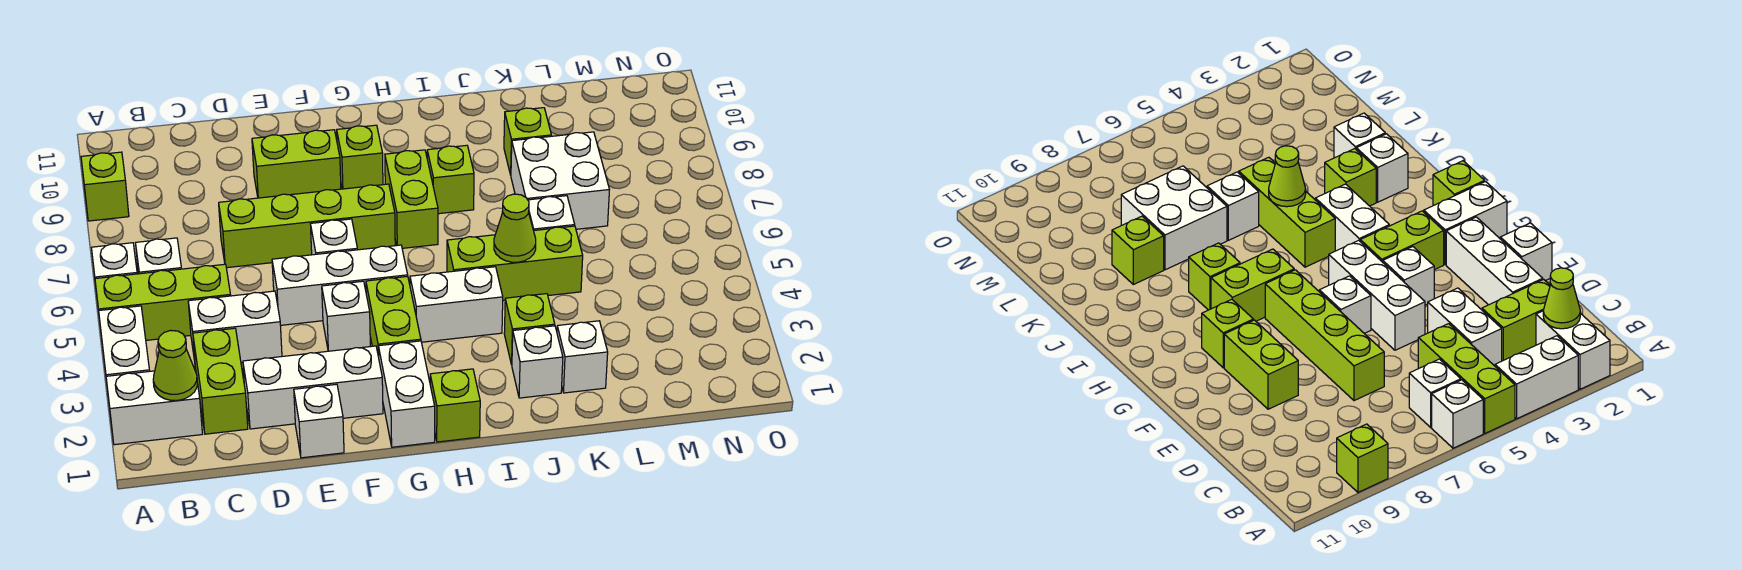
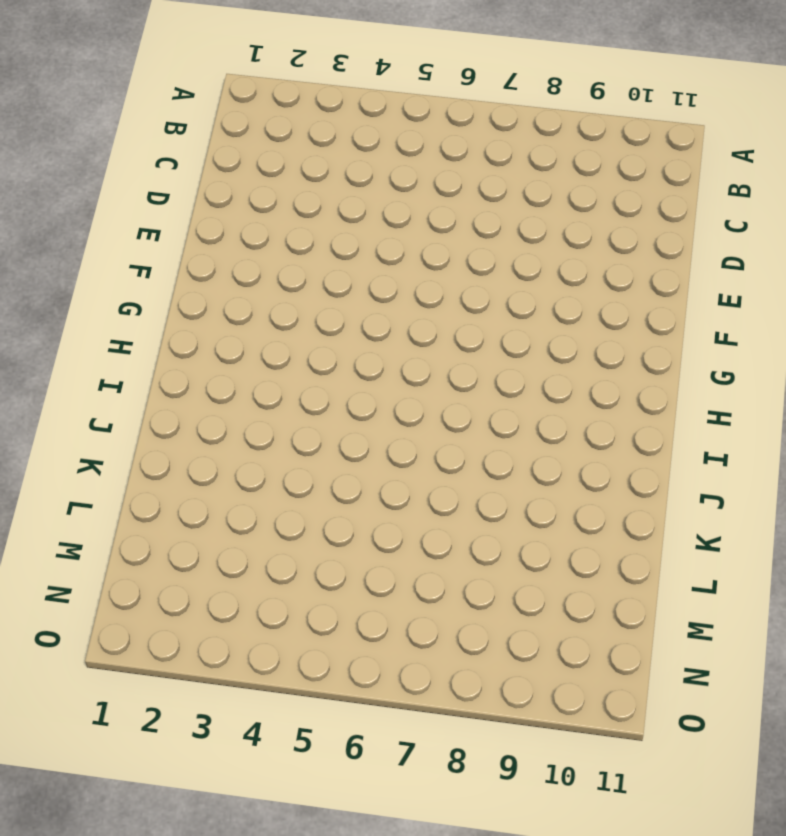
none -> white brick A2:B2 level 1
none -> white brick A3:A4 level 1
none -> lime brick A5:C5 level 1
none -> white brick A6 level 1

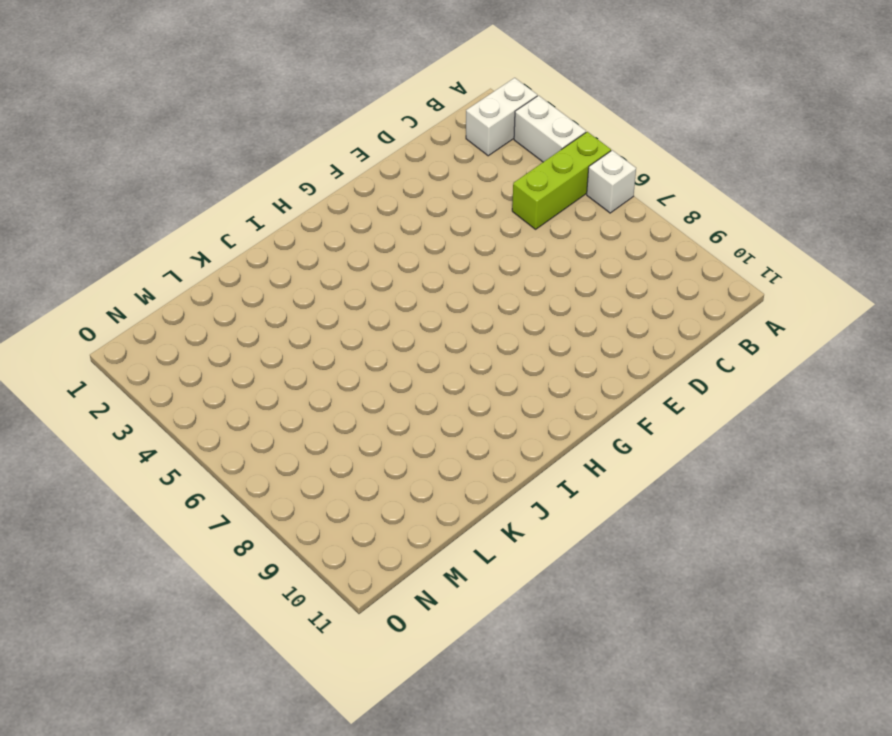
none -> lime brick A9 level 1
none -> white brick B6 level 1
none -> lime brick C2:C3 level 1
none -> white brick C4:D4 level 1

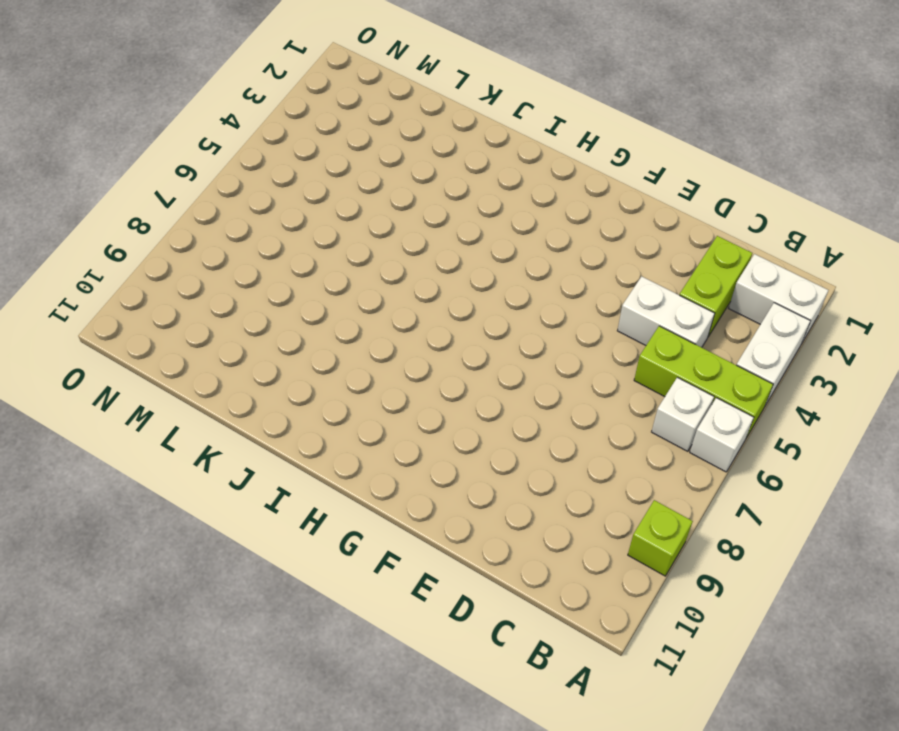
none -> white brick D2:F2 level 1
none -> lime brick D7:G7 level 1
none -> white brick E1 level 1
none -> white brick E5:G5 level 1

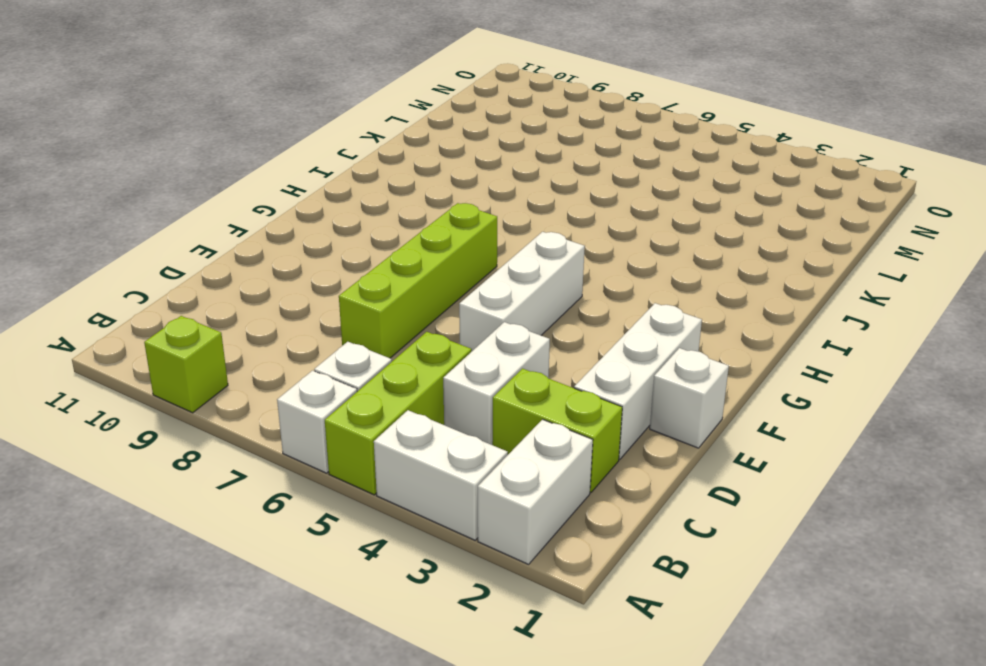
none -> lime brick E9:F9 level 1
none -> white brick F4 level 1
none -> white brick F6 level 1
none -> white brick G1:G2 level 1

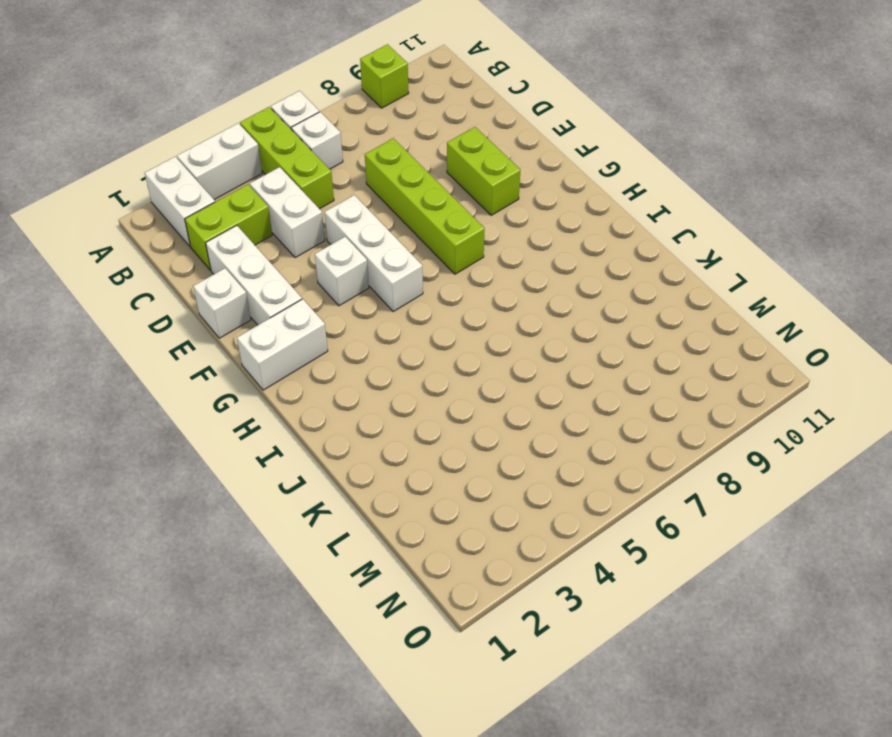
none -> white brick F6 level 1
none -> lime brick G3:G4 level 1
none -> lime brick G9 level 1
none -> lime brick H1 level 1

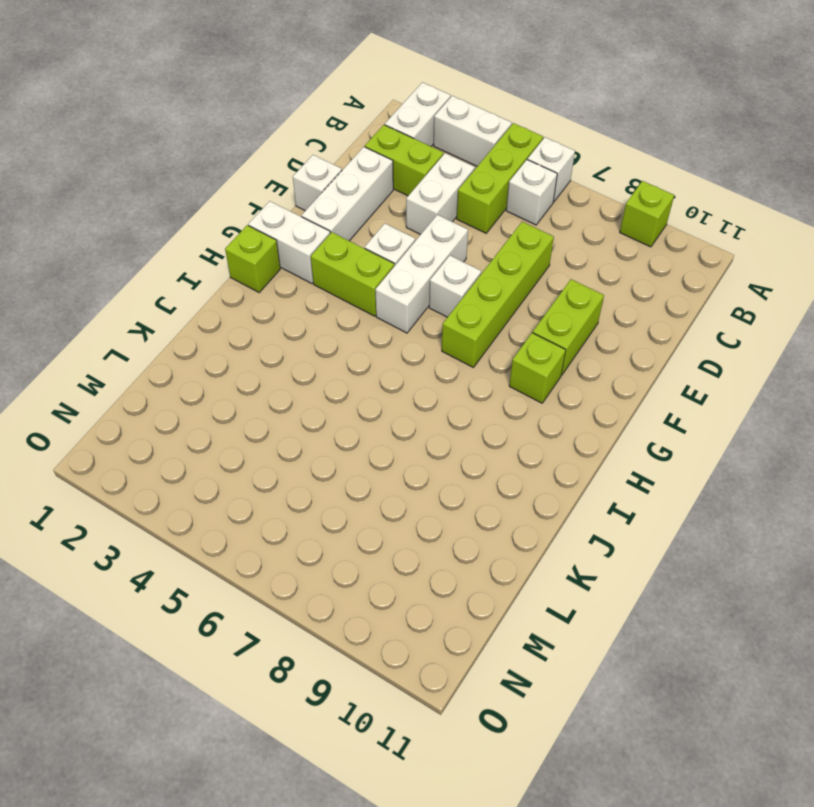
none -> white brick H4:I4 level 1
none -> lime brick H7:H8 level 1
none -> lime brick I5:K5 level 1
none -> lime brick I8 level 1

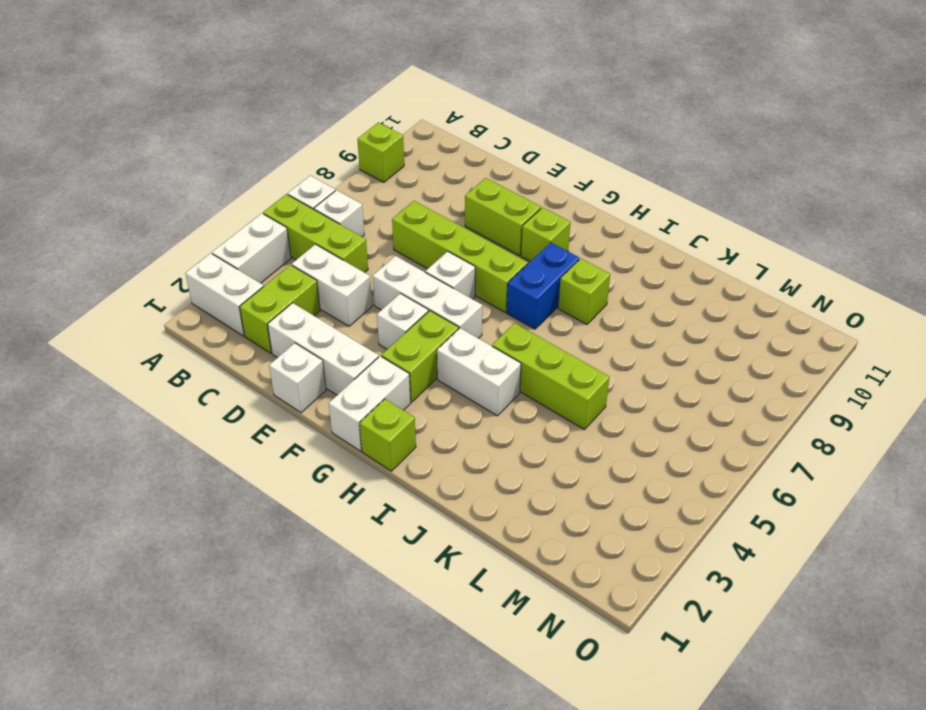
blue brick H7:H8 level 1 -> lime brick H7:H8 level 1
none -> white brick J2 level 1
none -> lime brick J3 level 1
none -> white brick K2 level 1
none -> white brick K6 level 1

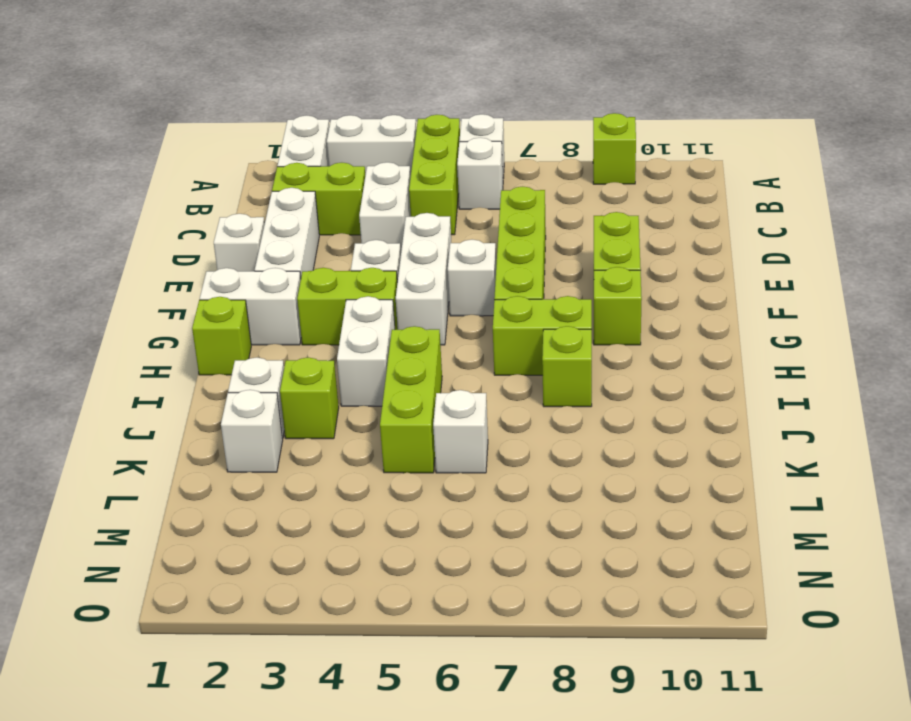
none -> white brick K7:L8 level 1
none -> lime brick K9 level 1
none -> lime cone B2 level 2
none -> lime cone J5 level 2

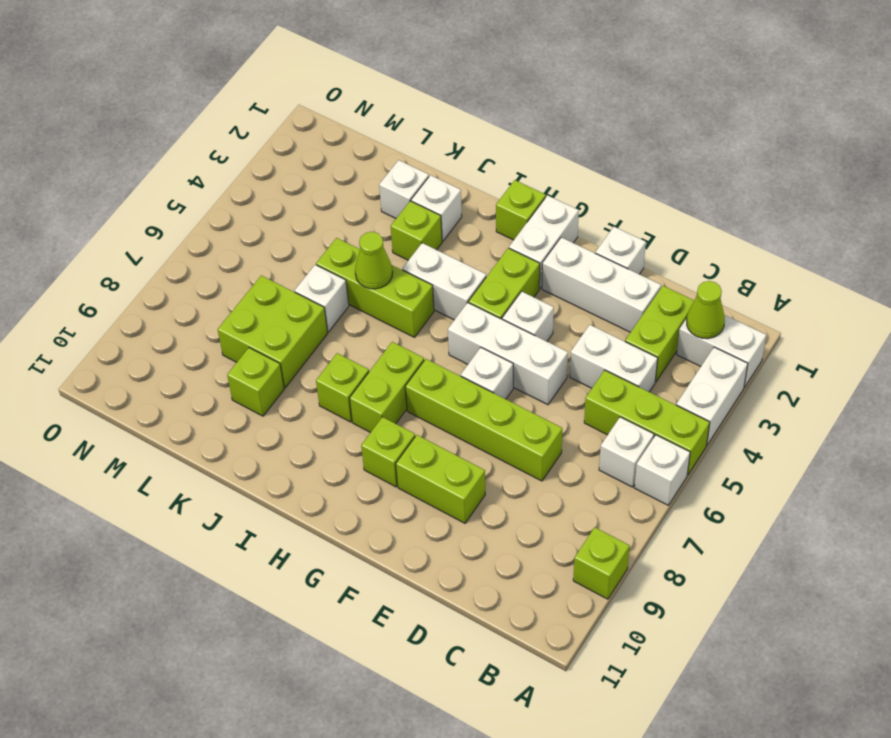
lime brick K7:L8 level 1 -> white brick K7:L8 level 1

